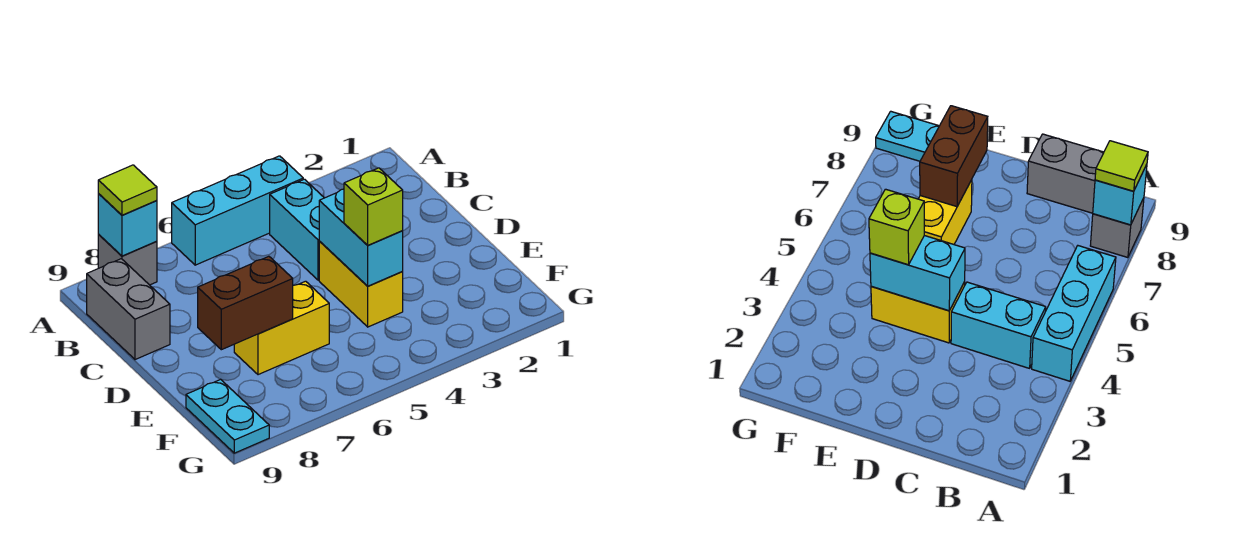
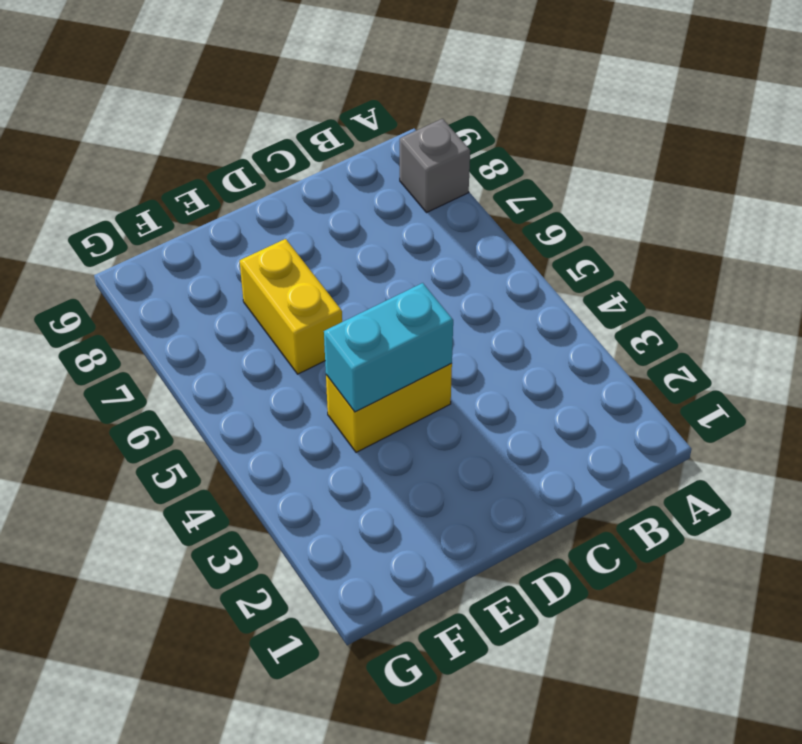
none -> cyan brick A4:A6 level 1
none -> cyan brick B4:C4 level 1
none -> grey brick B9:C9 level 1

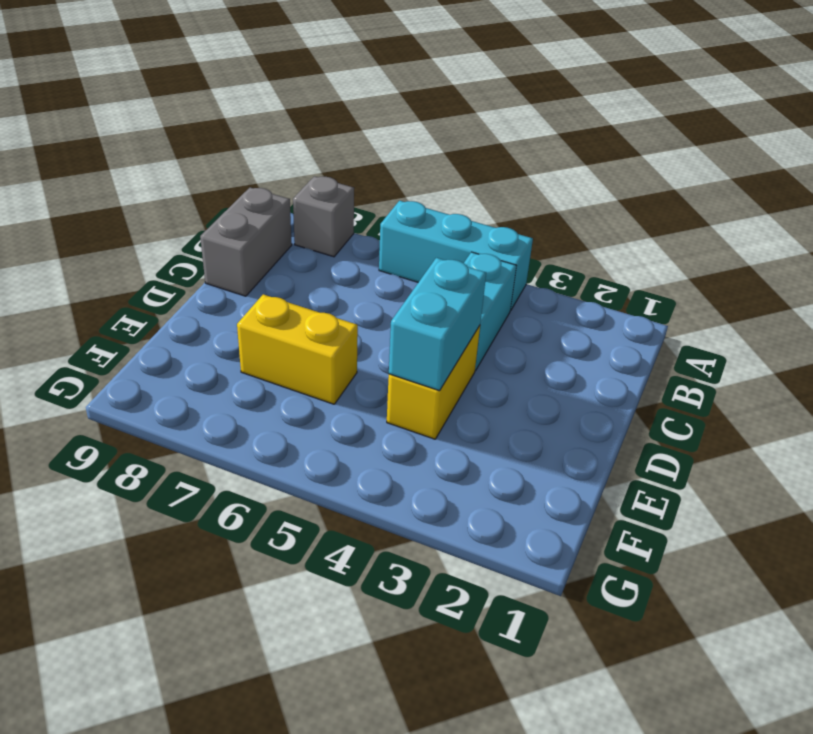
none -> cyan plate F9:G9 level 1
none -> cyan brick A8 level 2
none -> brown brick E7:E8 level 2

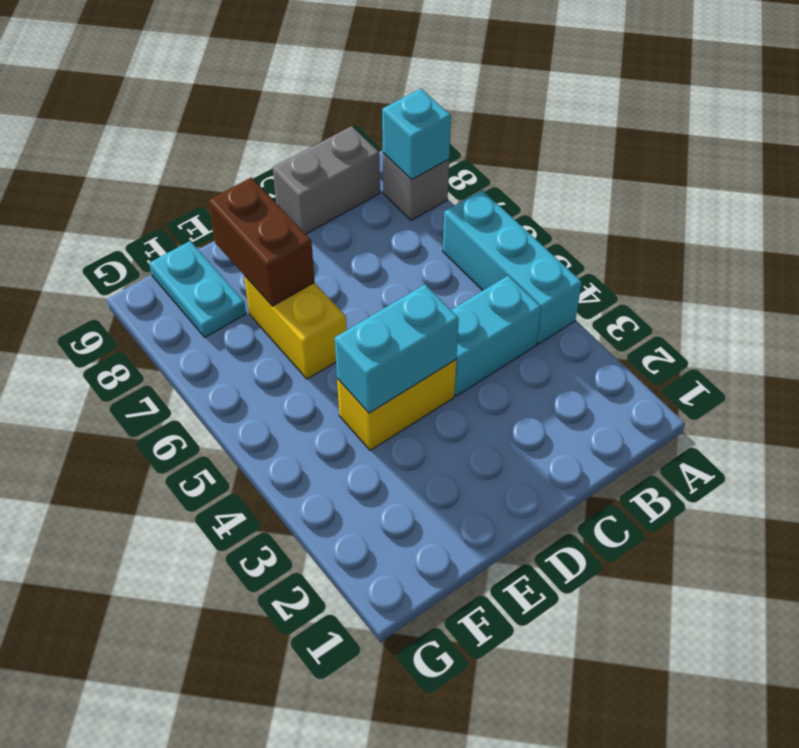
cyan plate F8:F9 level 1 -> cyan plate F9:G9 level 1
none -> lime tile A8 level 3
none -> lime brick E4 level 3

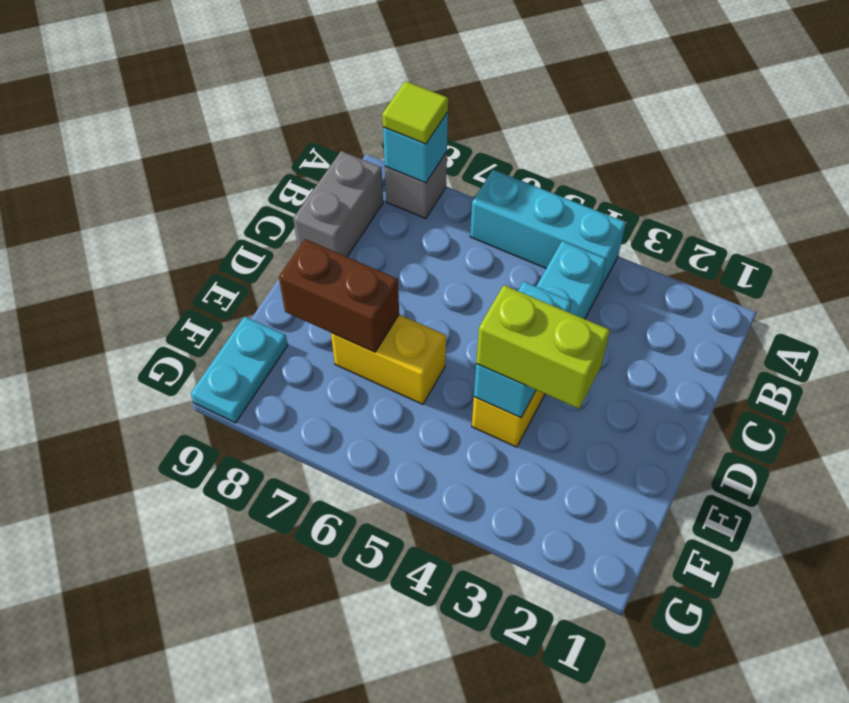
lime brick E3:E4 level 3 -> lime brick E4 level 3

